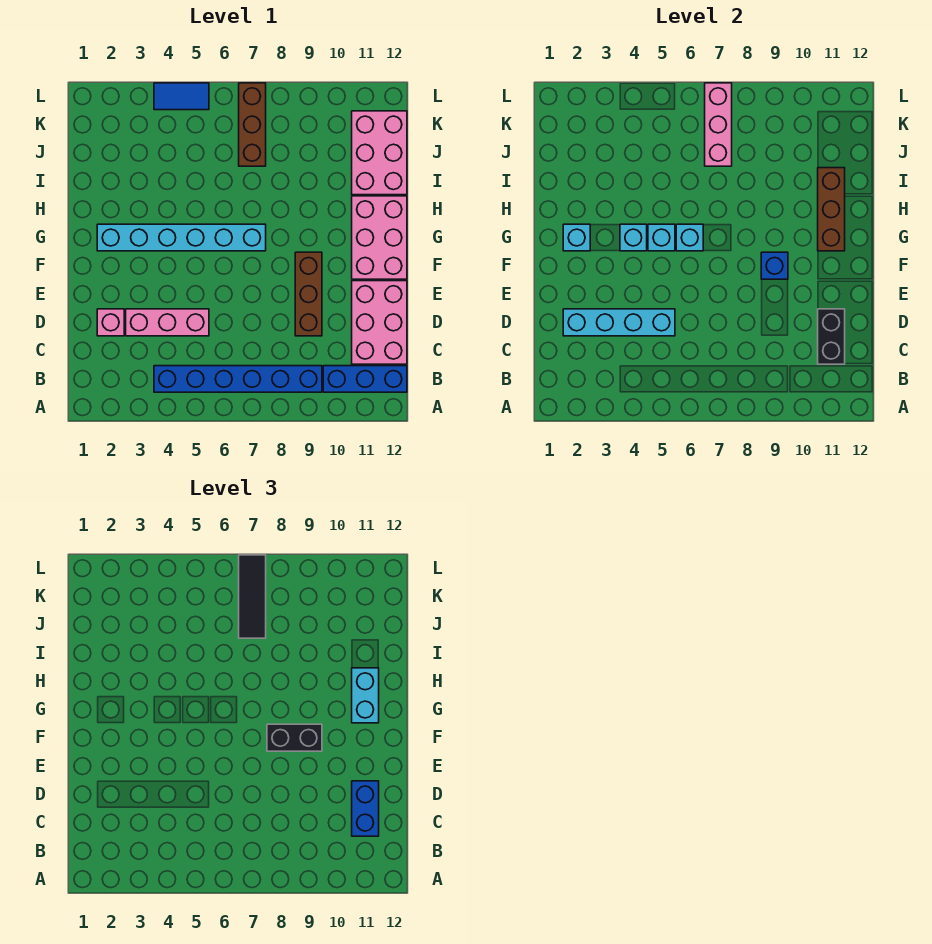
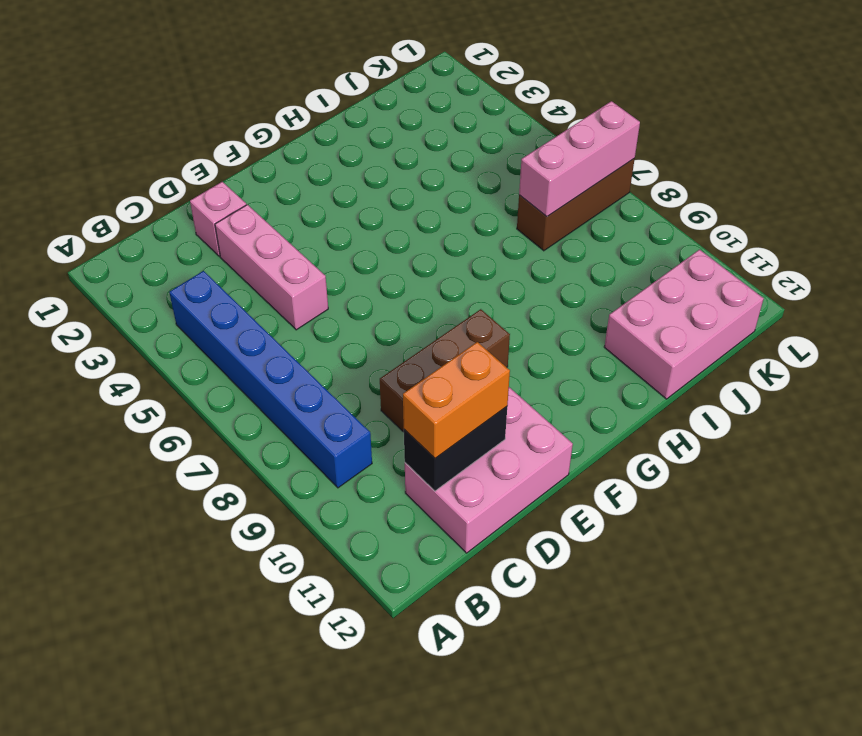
orange brick C11:D11 level 3 -> blue brick C11:D11 level 3
none -> blue brick B10:B12 level 1
none -> pink brick F11:H12 level 1
none -> cyan brick G2:G7 level 1

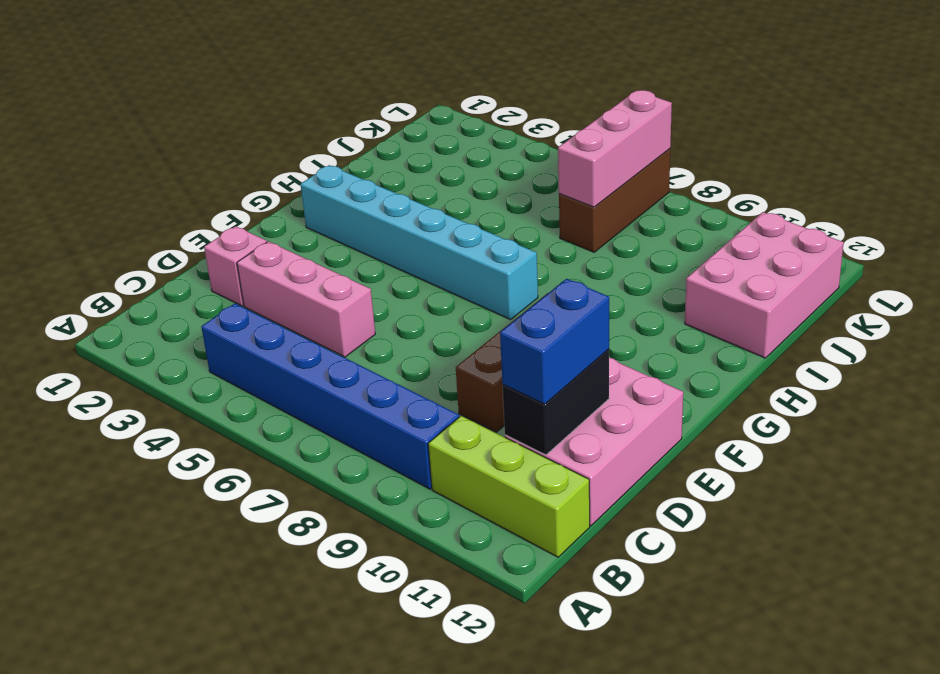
lime brick B10:B12 level 1 -> blue brick B10:B12 level 1
none -> pink brick F11:H12 level 1
none -> blue tile L4:L5 level 1
none -> cyan brick D2:D5 level 2

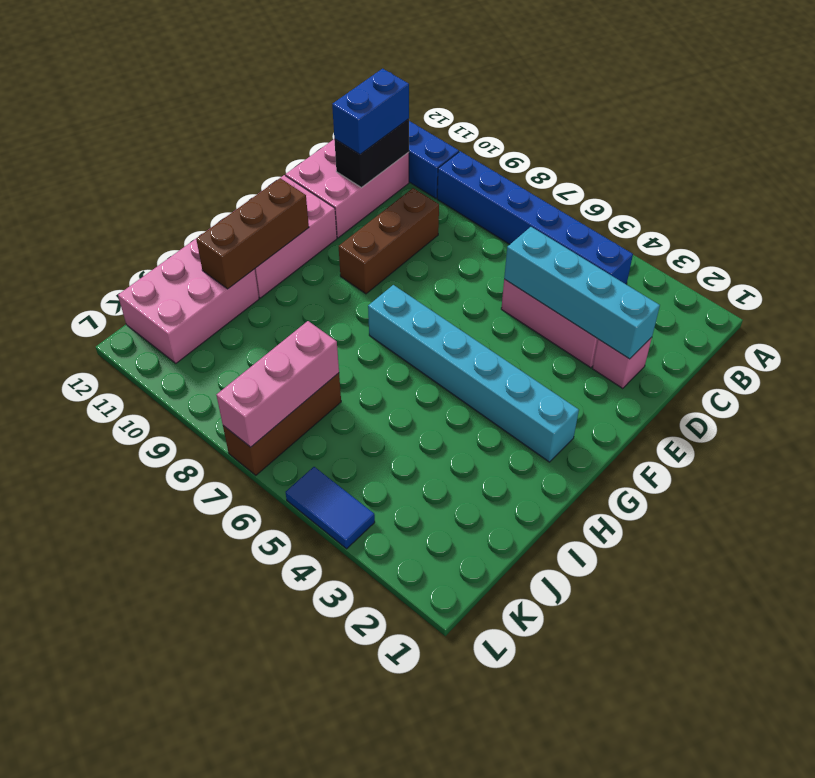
none -> blue brick F9 level 2
none -> cyan brick G2 level 2
none -> cyan brick G4 level 2

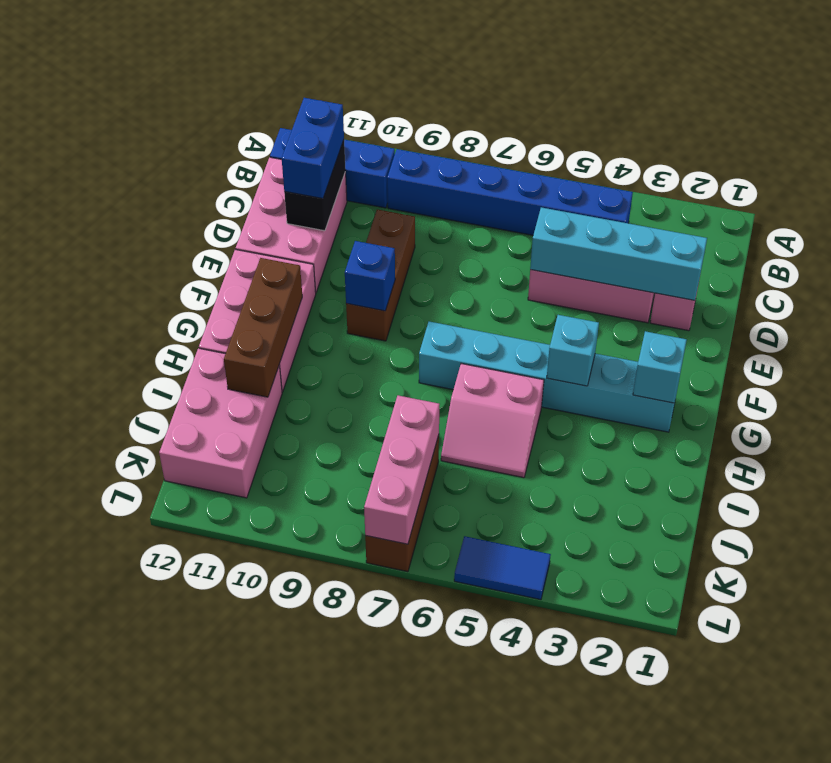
pink slope H5:I6 level 1 top H -> none
none -> cyan brick G5 level 2
none -> cyan brick G6 level 2
none -> black brick F8:F9 level 3

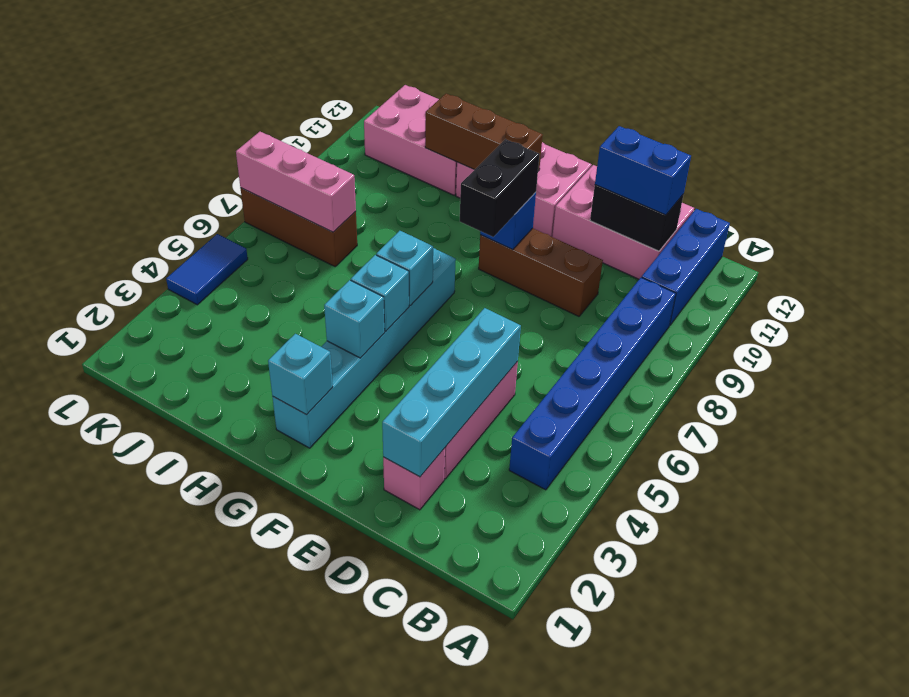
none -> cyan brick G11:H11 level 3
none -> black tile J7:L7 level 3

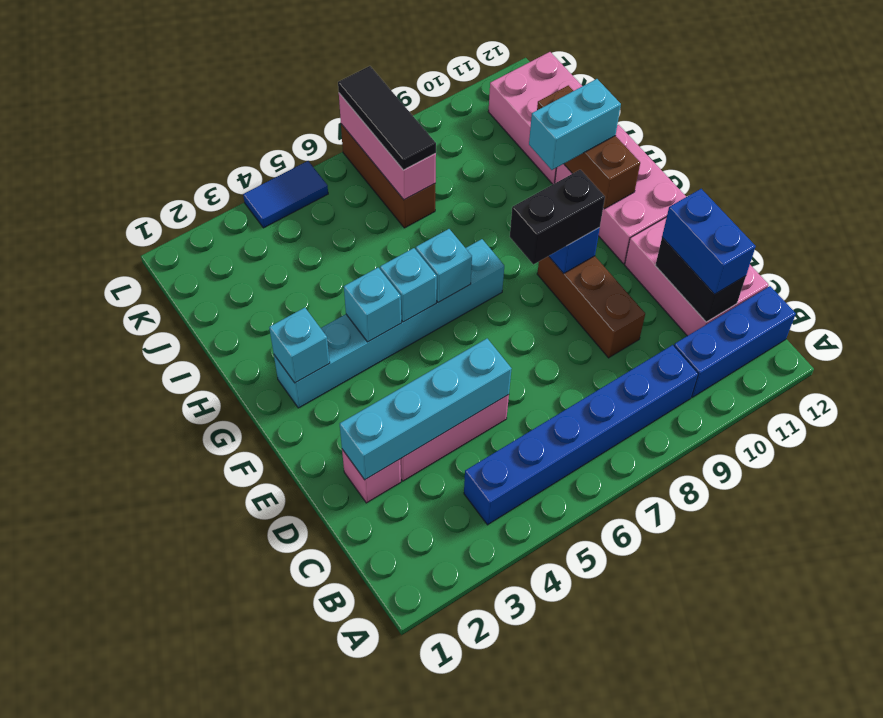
cyan brick H10:H11 level 3 -> cyan brick G11:H11 level 3

